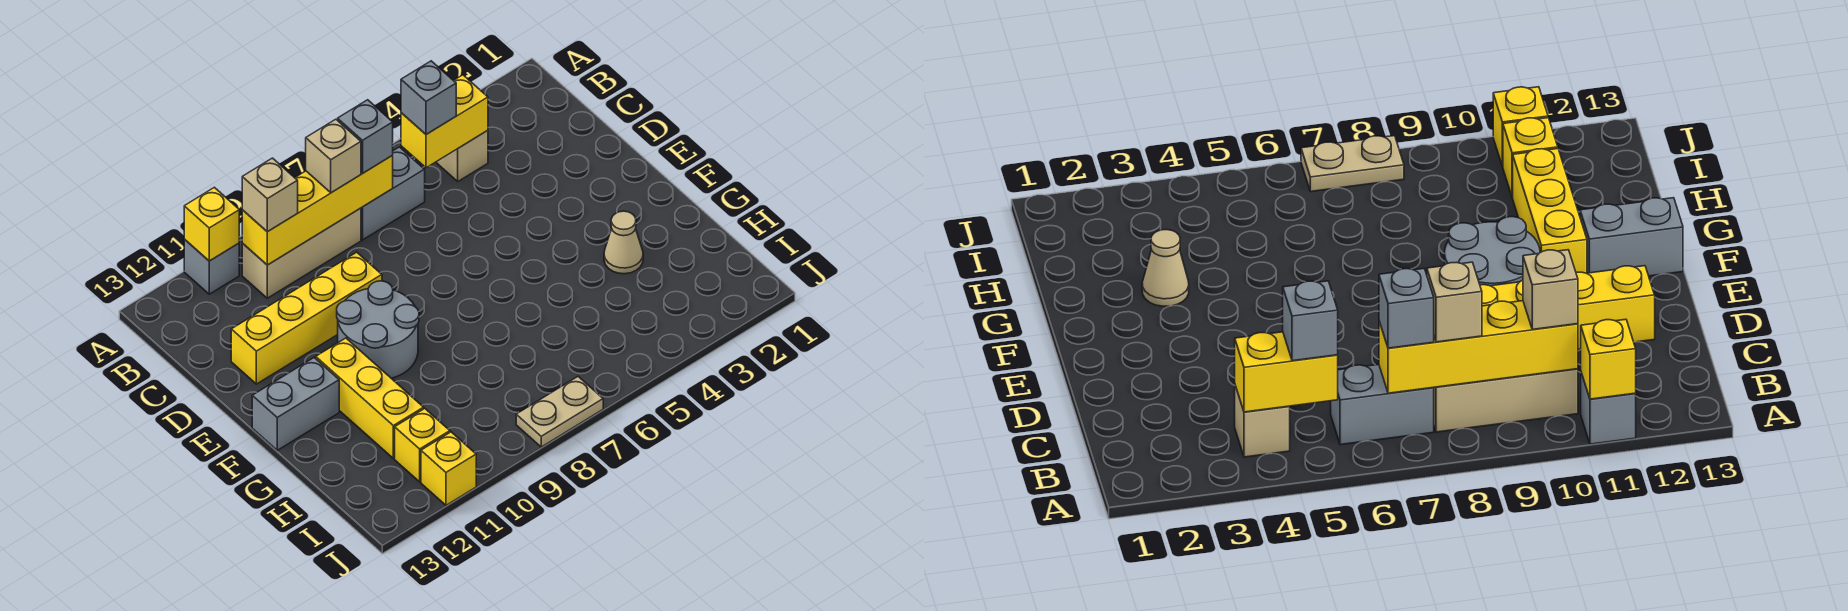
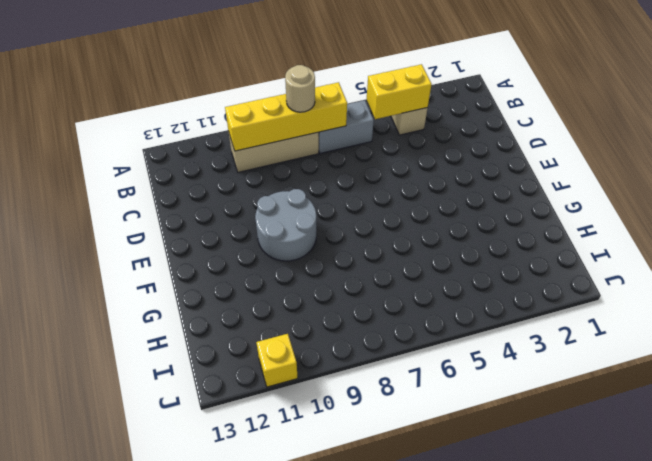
tan round brick B8 level 3 -> tan brick B8 level 3
none -> grey brick A11 level 1
none -> yellow brick D9:D12 level 1
none -> yellow brick F11:H11 level 1

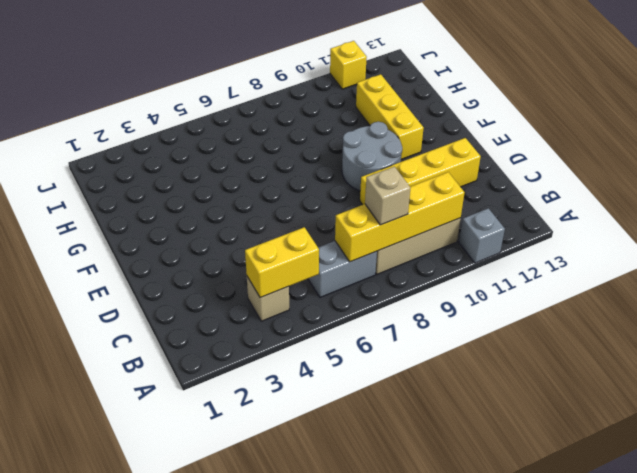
none -> grey brick F12:F13 level 1
none -> tan cone G3 level 1
none -> yellow brick I11 level 1

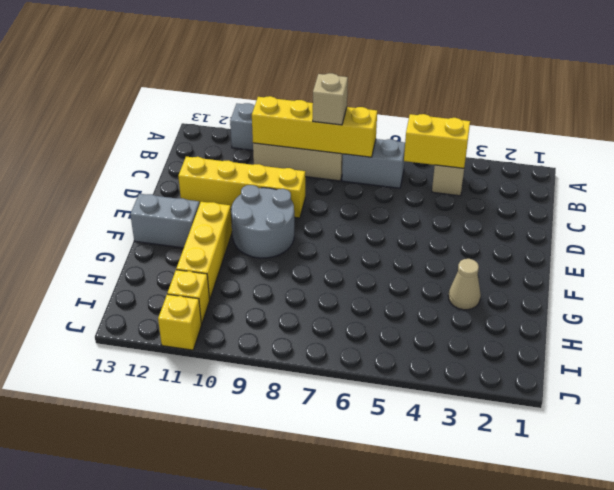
none -> tan plate J7:J8 level 1
none -> yellow brick A11 level 2
none -> grey brick B5 level 3

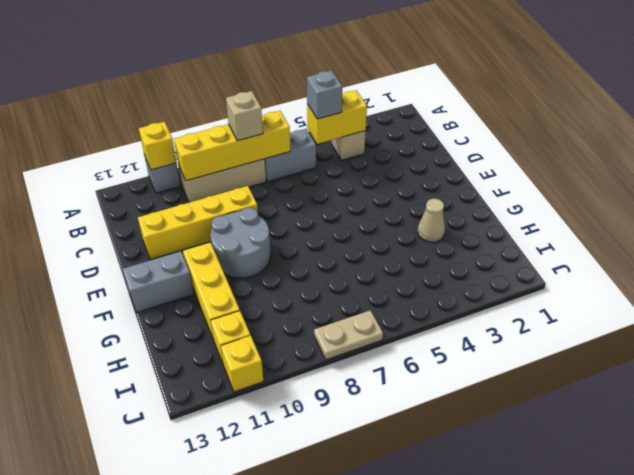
none -> grey brick B7 level 3
none -> tan brick B10 level 3

